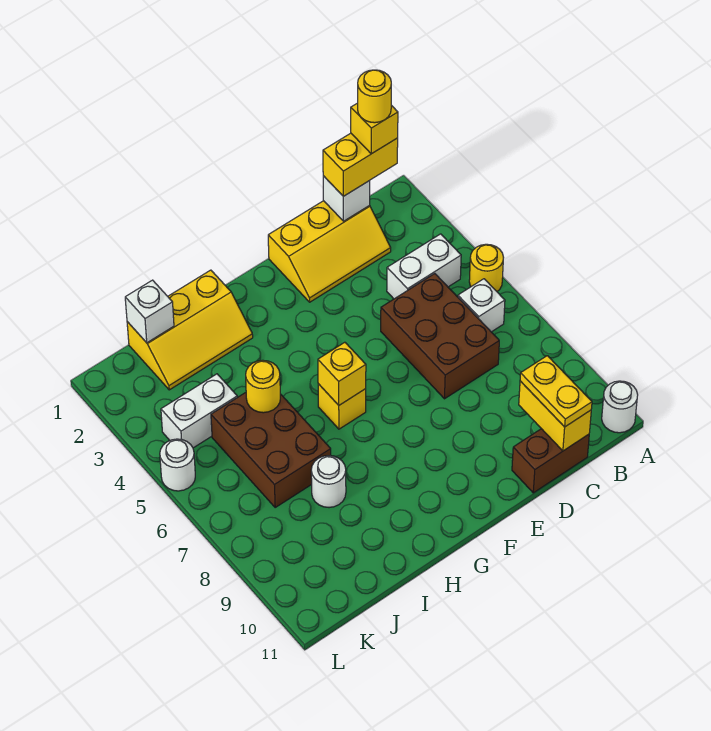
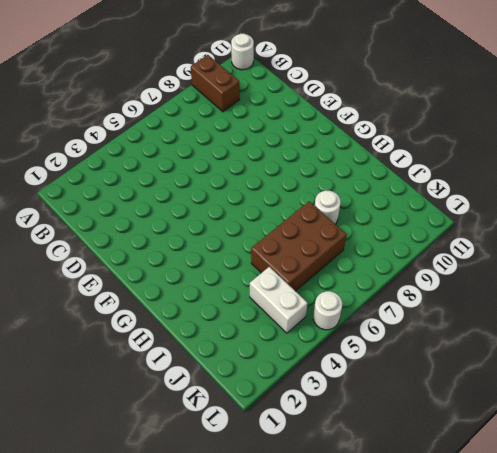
brown brick A9:B9 level 1 -> brown brick C11:D11 level 1
none -> yellow round brick A5 level 1
none -> white brick B4:C4 level 1
none -> white brick B6 level 1

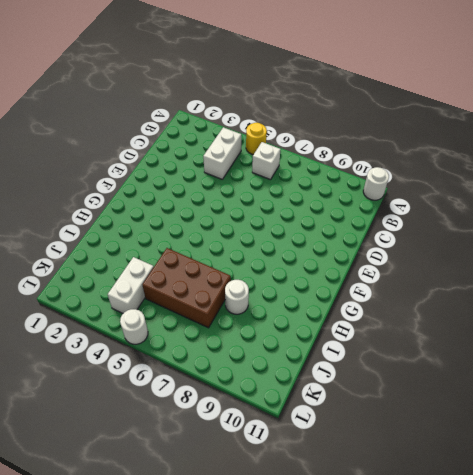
none -> yellow slope C1:E2 level 1 top 1
none -> brown brick C5:D7 level 1
none -> brown brick C11:D11 level 1

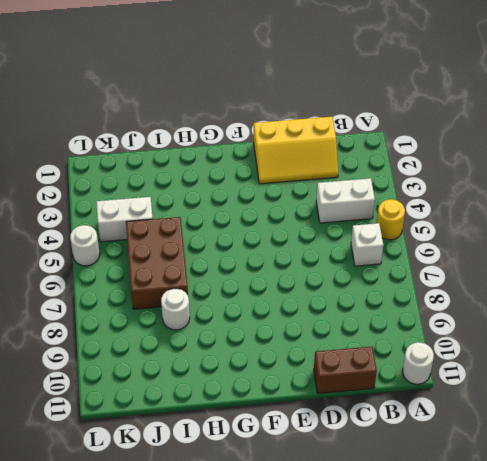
none -> brown brick C5:D7 level 1
none -> yellow brick G6 level 1
none -> yellow slope H1:J2 level 1 top 1

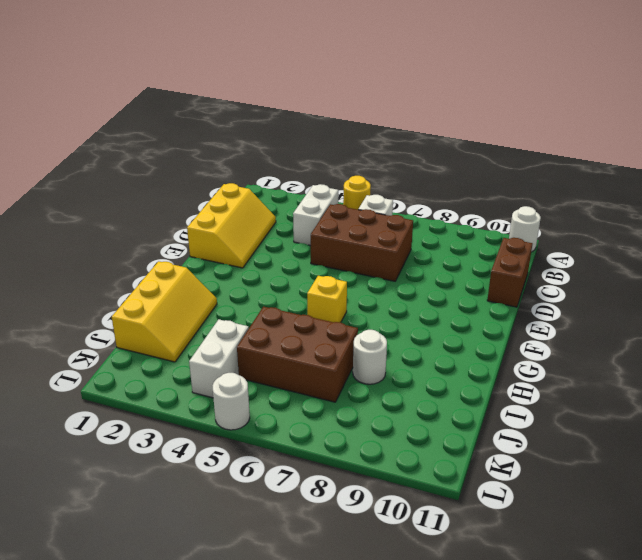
none -> white brick C1 level 2
none -> yellow brick C10:C11 level 2
none -> yellow brick G6 level 2

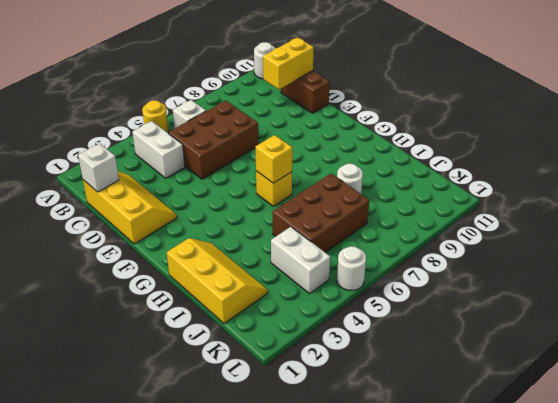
none -> yellow round brick I5 level 2
none -> white brick J1 level 2
none -> yellow brick B1:C1 level 3

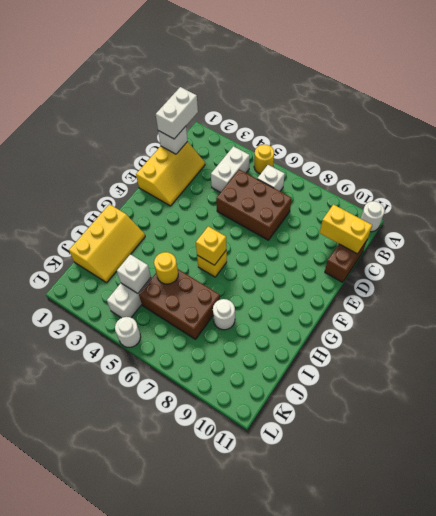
white brick B1:C1 level 3 -> yellow brick B1:C1 level 3
white brick J4 level 2 -> white brick J1 level 2
none -> yellow plate C10:C11 level 3
none -> yellow brick B1 level 4
none -> yellow round brick B1 level 5

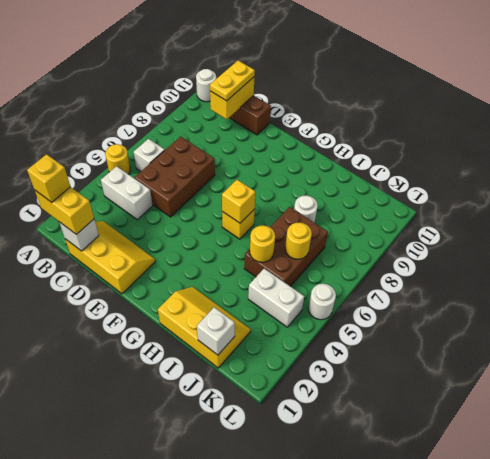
yellow round brick J6 level 2 -> yellow round brick B1 level 5

